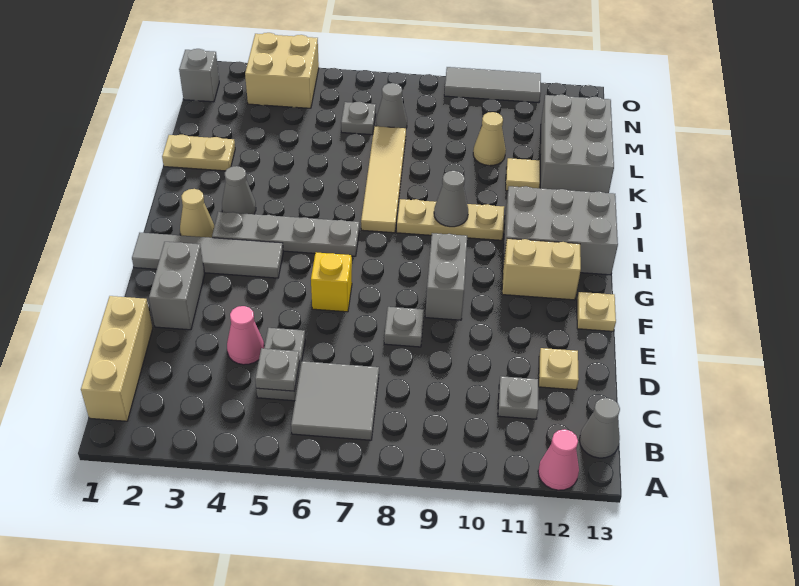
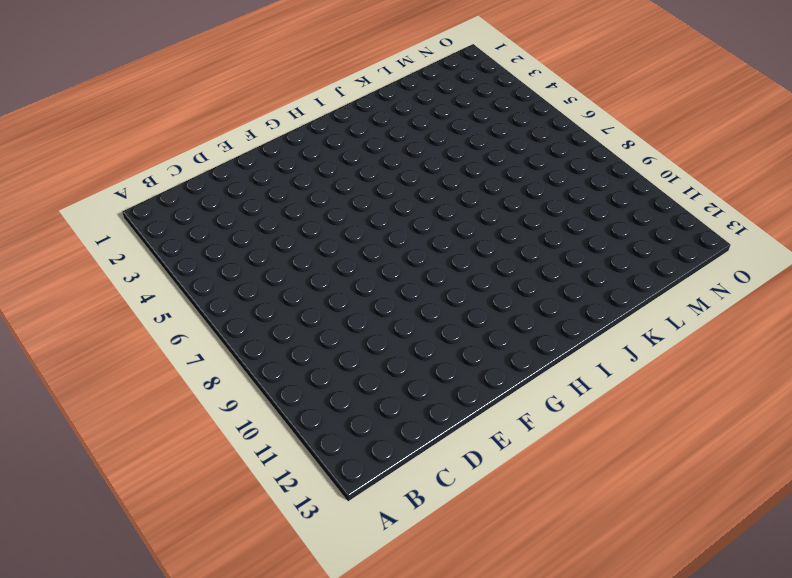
none -> pink cone A12 level 1
none -> tan brick B1:D1 level 1
none -> grey tile B6:C7 level 1
none -> grey cone B13 level 1

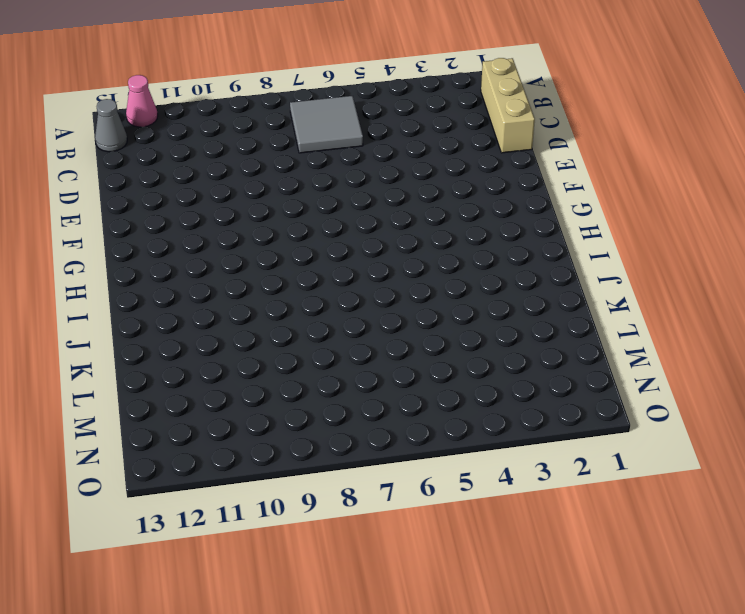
none -> grey plate C5:D5 level 1
none -> grey plate C11 level 1
none -> pink cone D4 level 1
none -> tan plate D12 level 1

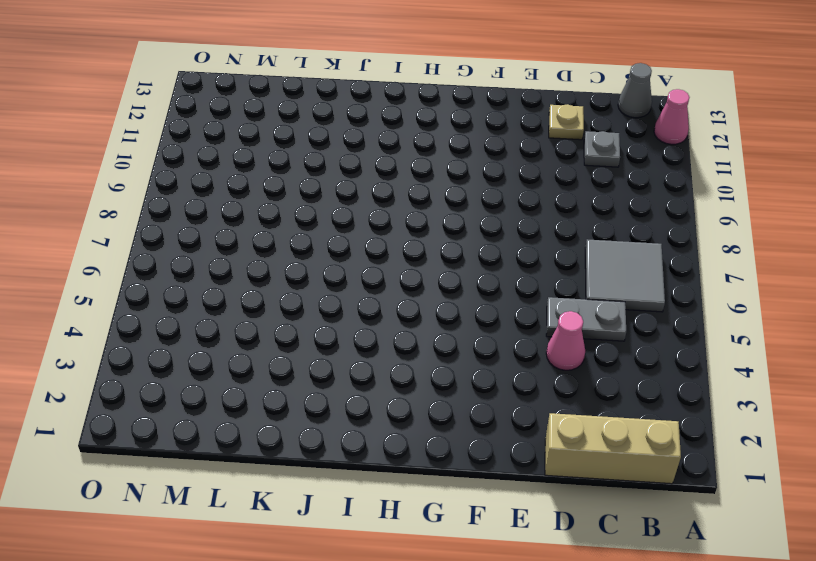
none -> grey brick E2:F2 level 1
none -> grey plate E8 level 1
none -> yellow brick F6 level 1
none -> grey brick F9:G9 level 1

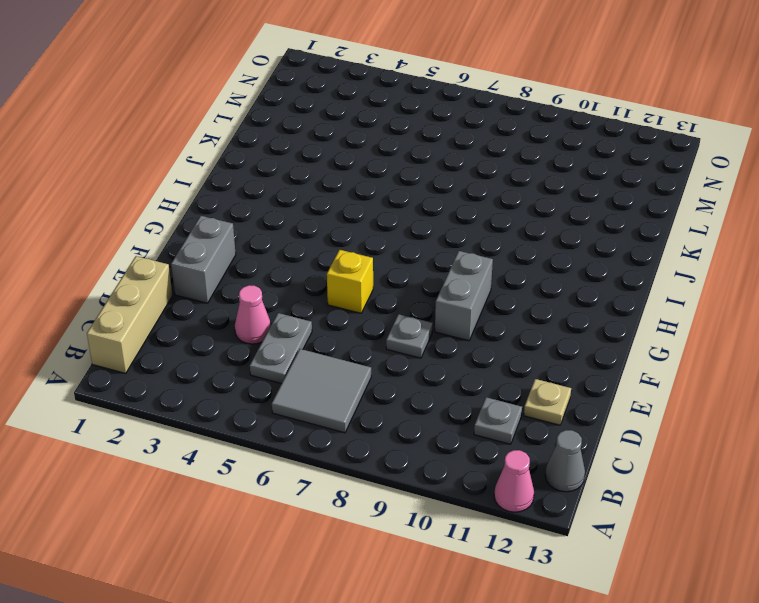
none -> tan plate F13 level 1
none -> grey tile G1:G4 level 1
none -> tan brick G11:G12 level 1
none -> tan cone H2 level 1

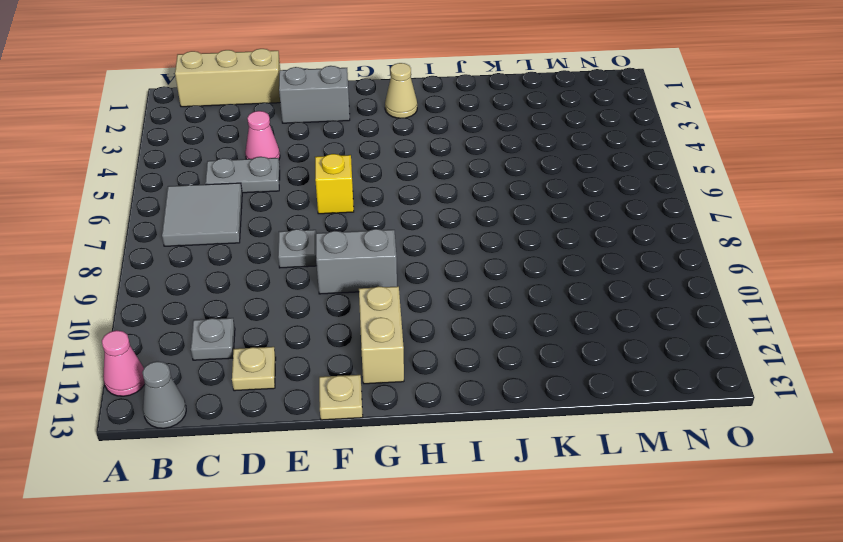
none -> grey tile G1:G4 level 1
none -> grey plate H3:H6 level 1
none -> grey brick H11:I13 level 1
none -> grey cone I3 level 1

